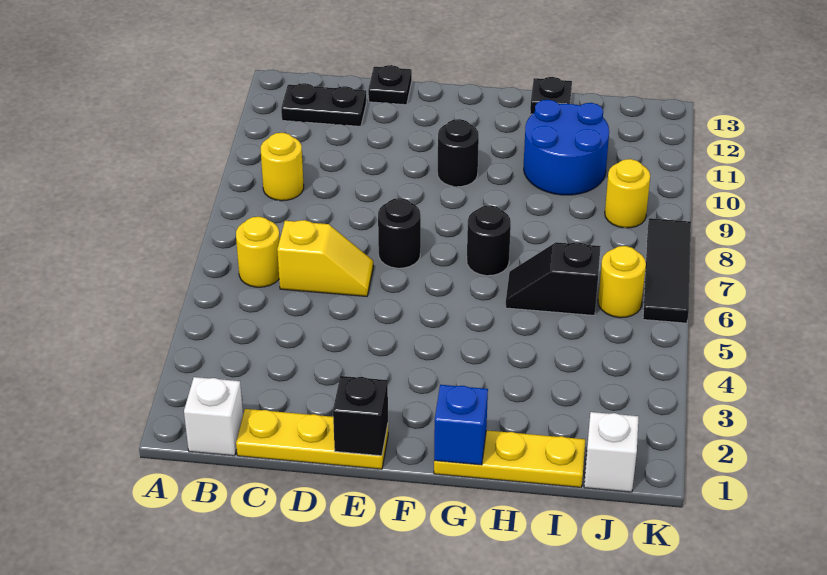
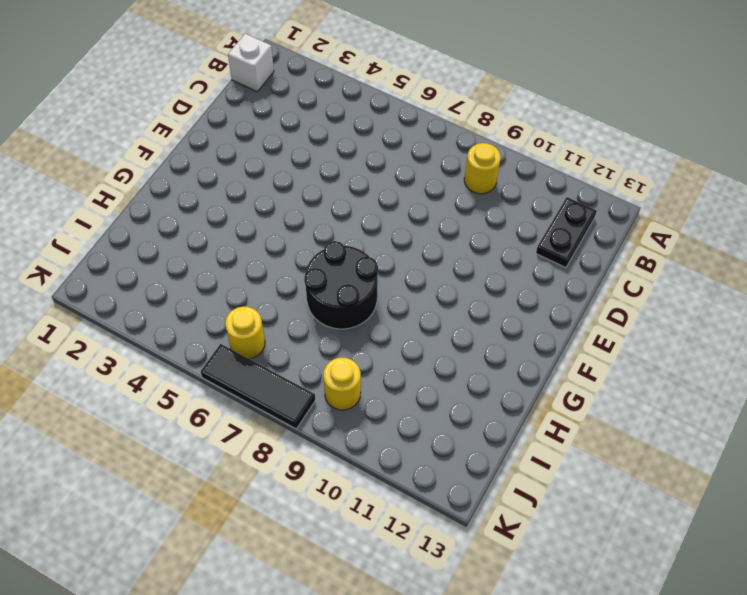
black round brick G7:H8 level 1 -> black round brick G7 level 1
none -> yellow round brick B6 level 1
none -> yellow plate C1:E1 level 1
none -> yellow slope C6:D6 level 1 top C

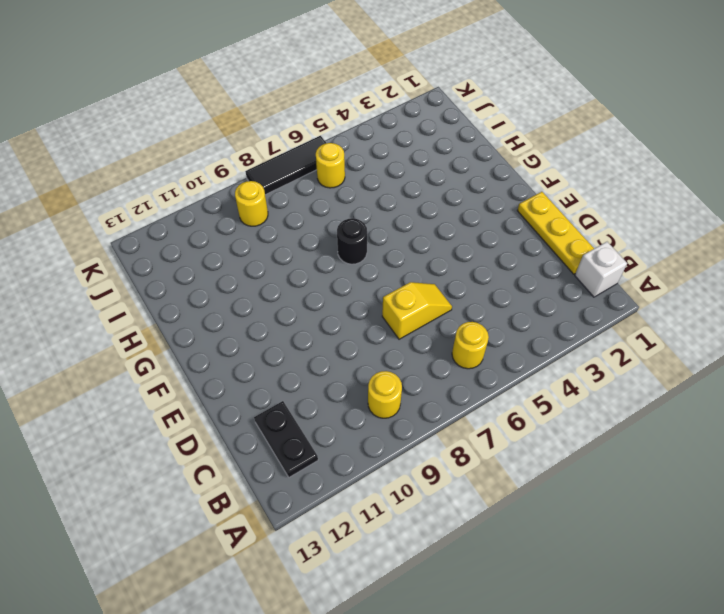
yellow slope D6:D7 level 1 top 7 -> yellow slope C6:D6 level 1 top C
none -> black plate D13 level 1
none -> black round brick E7 level 1
none -> black round brick F10 level 1

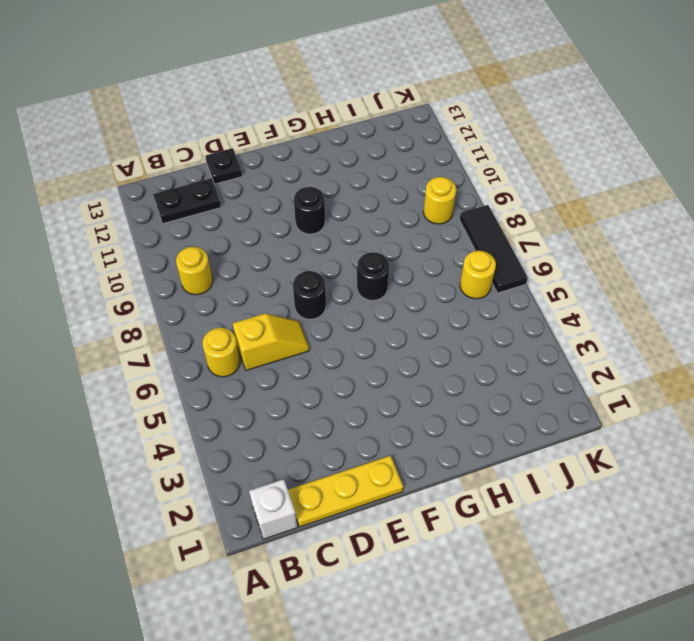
none -> yellow plate G1:I1 level 1
none -> black slope H6:I6 level 1 top I
none -> blue round brick H10:I11 level 1

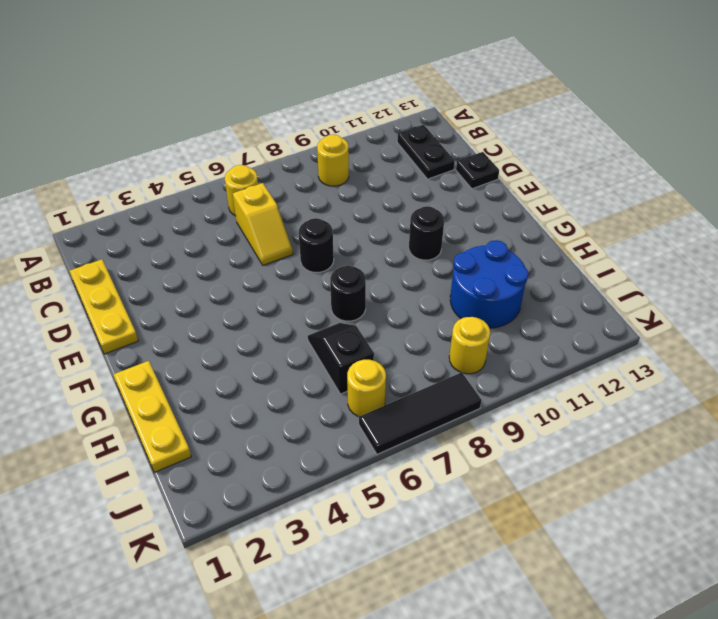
none -> white brick B1 level 1
none -> black plate H13 level 1
none -> white brick J1 level 1

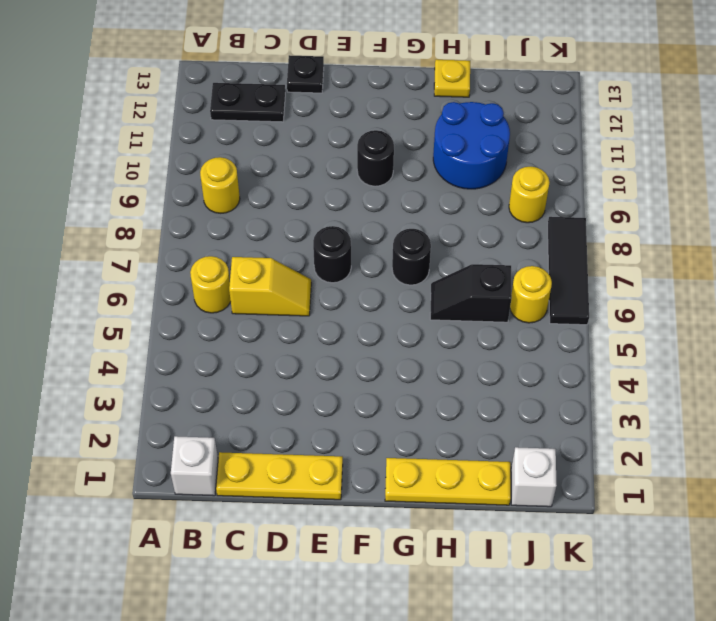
yellow plate H13 level 1 -> black plate H13 level 1
none -> black brick E1 level 2
none -> blue brick G1 level 2

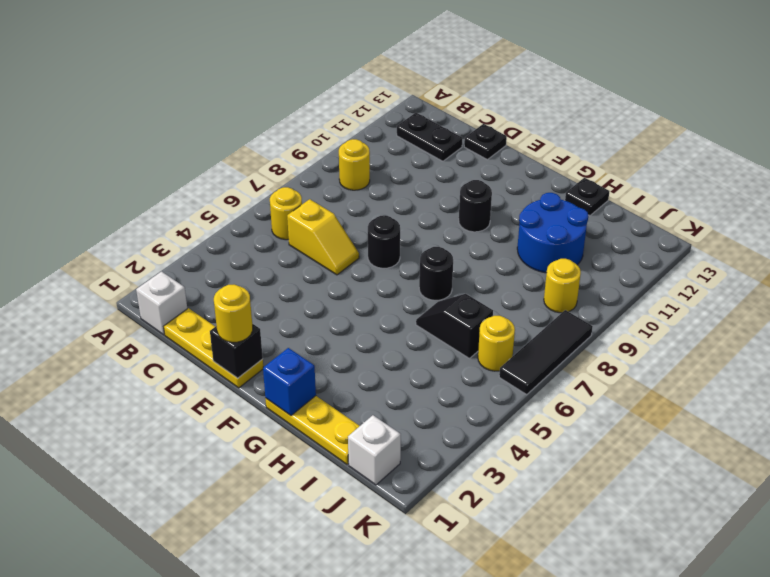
yellow round brick E1 level 3 -> none

